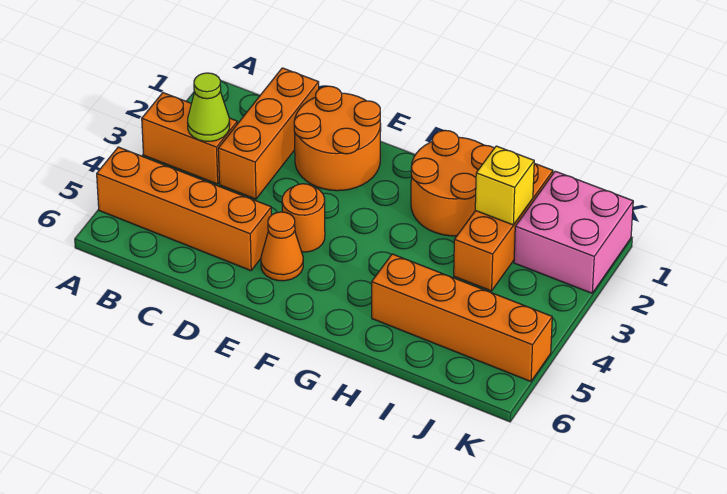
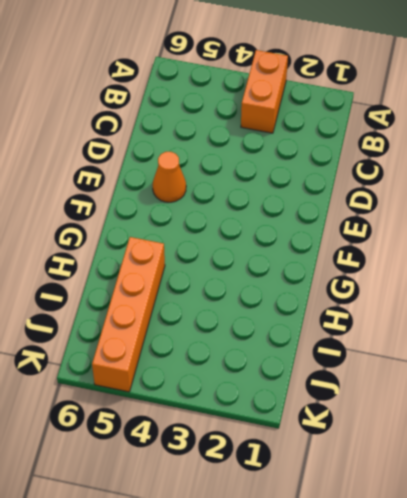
none -> orange brick A5:D5 level 1
none -> orange brick C1:C3 level 1
none -> orange round brick D1:E2 level 1

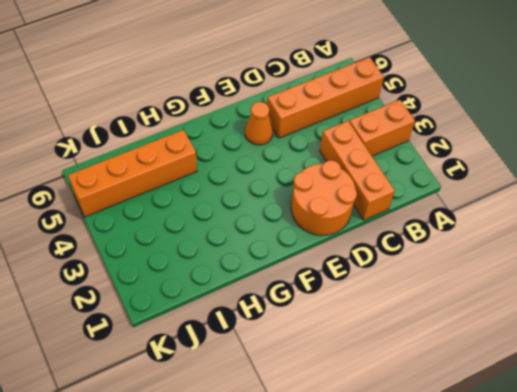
none -> orange round brick E4 level 1
none -> orange round brick G1:H2 level 1
none -> orange brick I1:I3 level 1

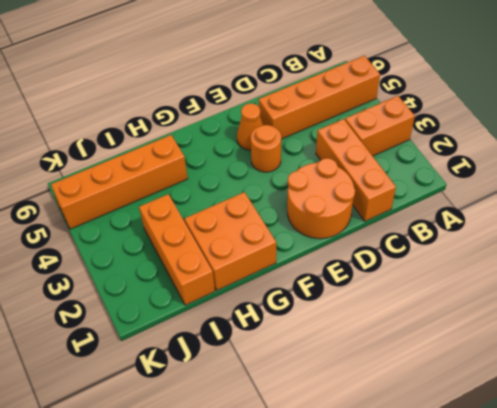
orange brick G1:H2 level 1 -> orange round brick G1:H2 level 1
none -> pink brick J1:K2 level 1
none -> lime cone B3 level 2
none -> yellow brick I2 level 2

